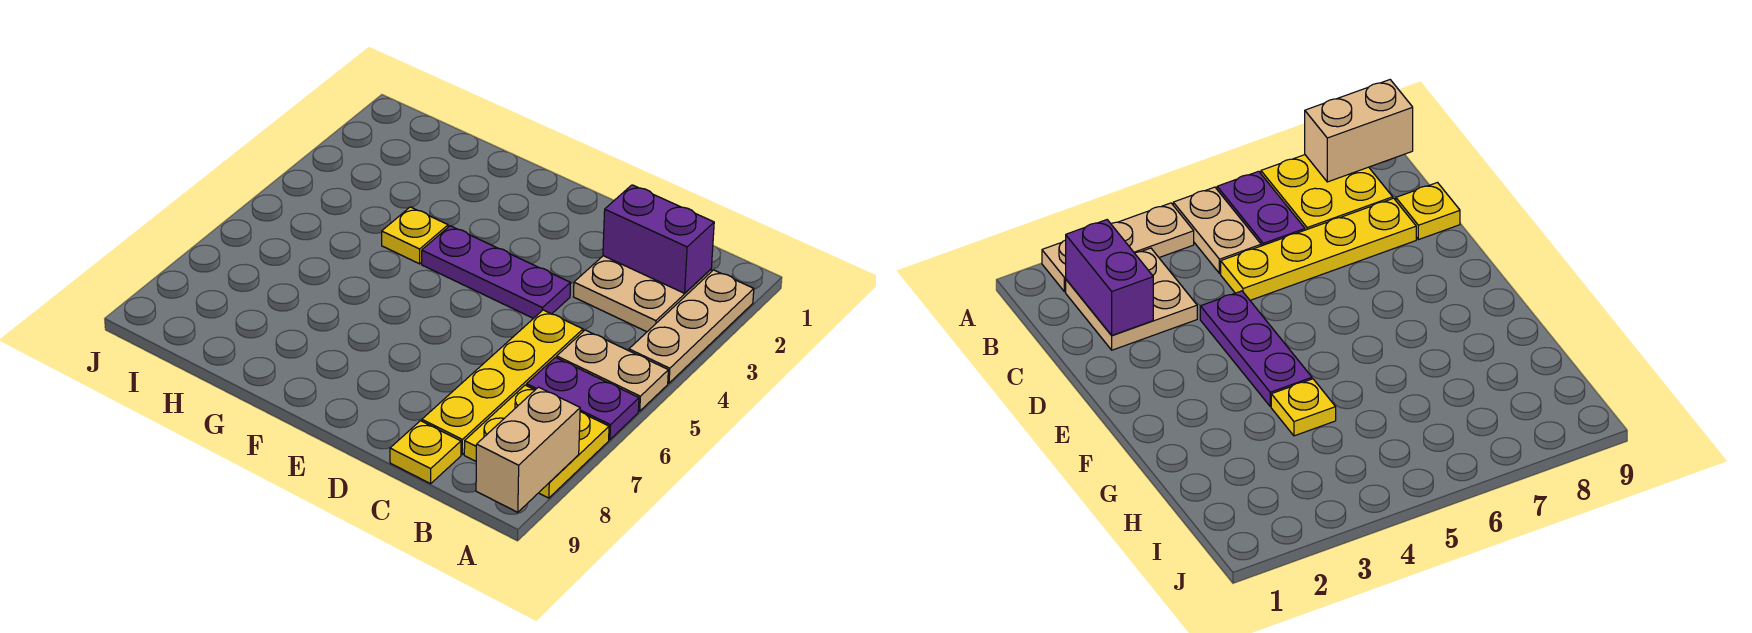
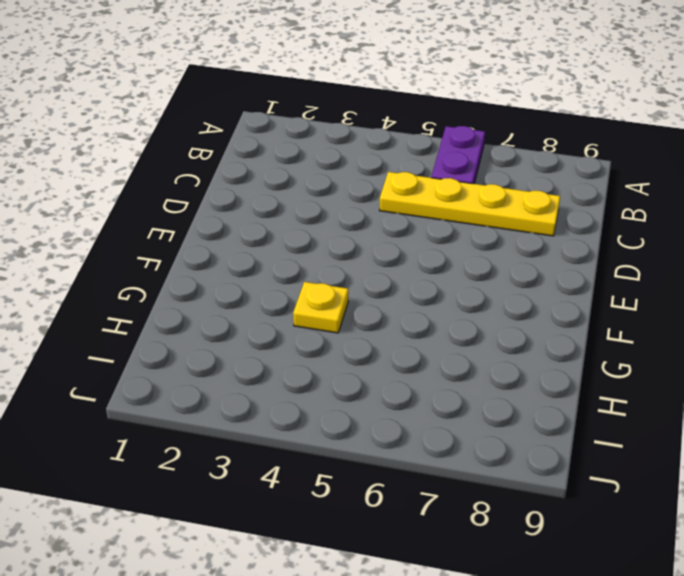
none -> tan plate A2:A4 level 1
none -> tan plate A5:B5 level 1

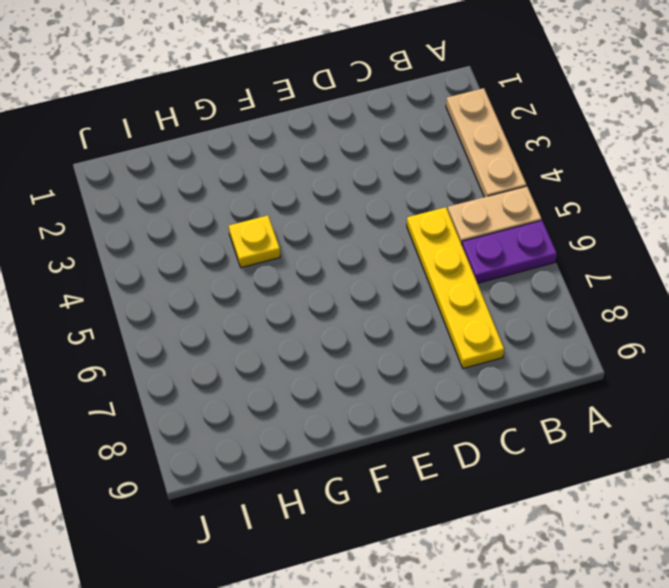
none -> yellow plate A7:B8 level 1
none -> tan plate B2:C3 level 1

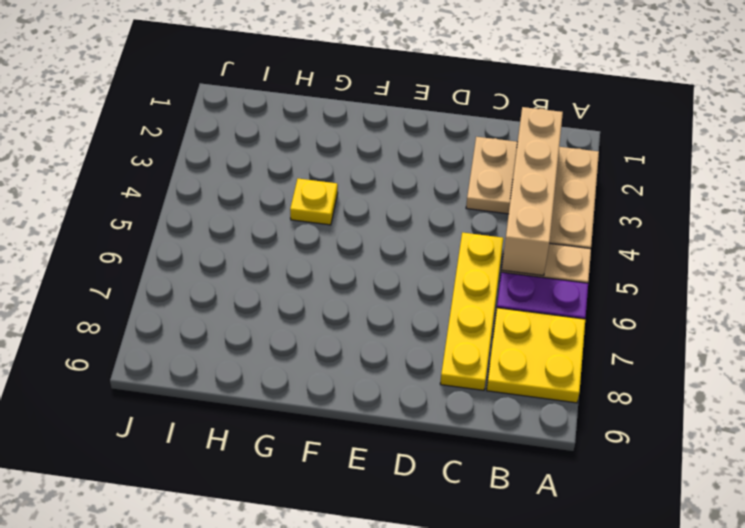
tan brick B2:B5 level 2 -> purple brick B2:C2 level 2
none -> yellow plate C9 level 1
none -> purple plate D4:F4 level 1

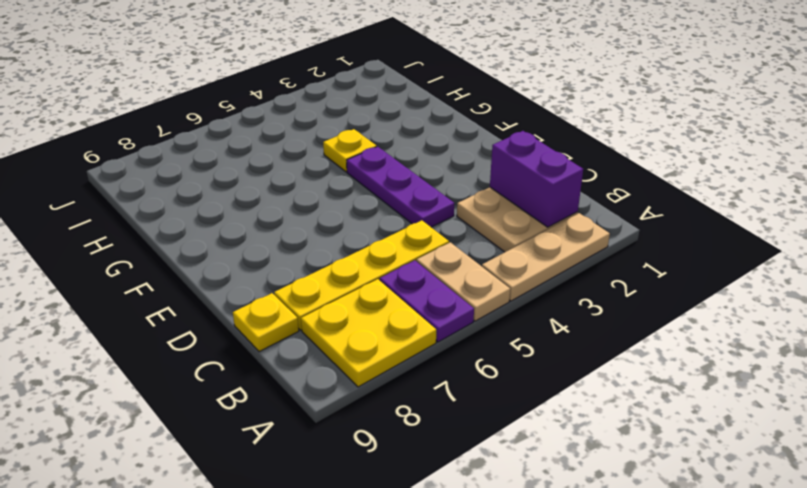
none -> tan brick A8:A9 level 2

